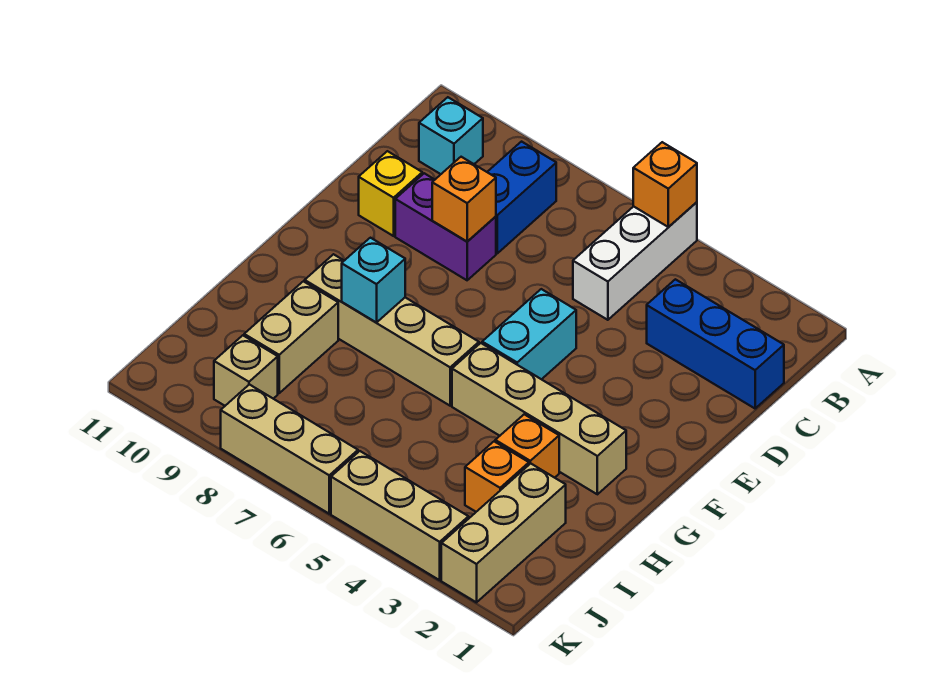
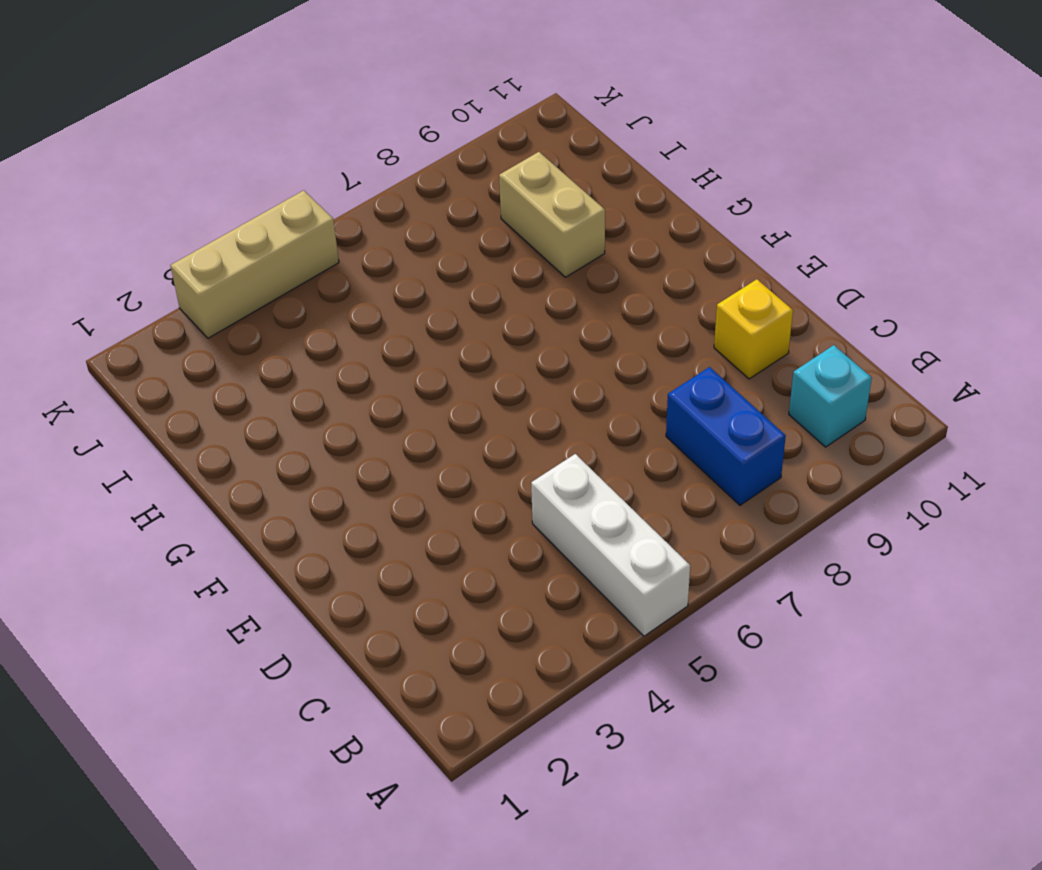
none -> blue brick C1:C3 level 1
none -> purple brick D8:D9 level 1
none -> cyan brick E5:F5 level 1

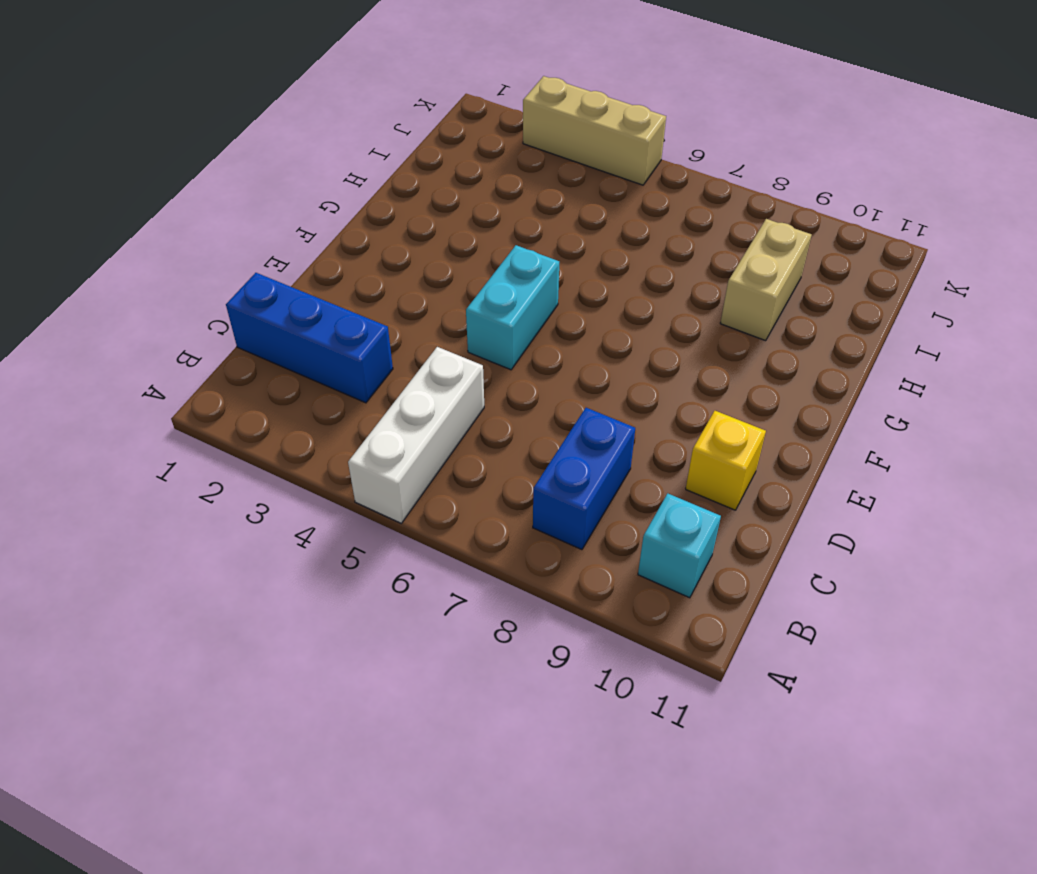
none -> purple brick D8:D9 level 1
none -> tan brick G2:G5 level 1
none -> tan brick G6:G9 level 1

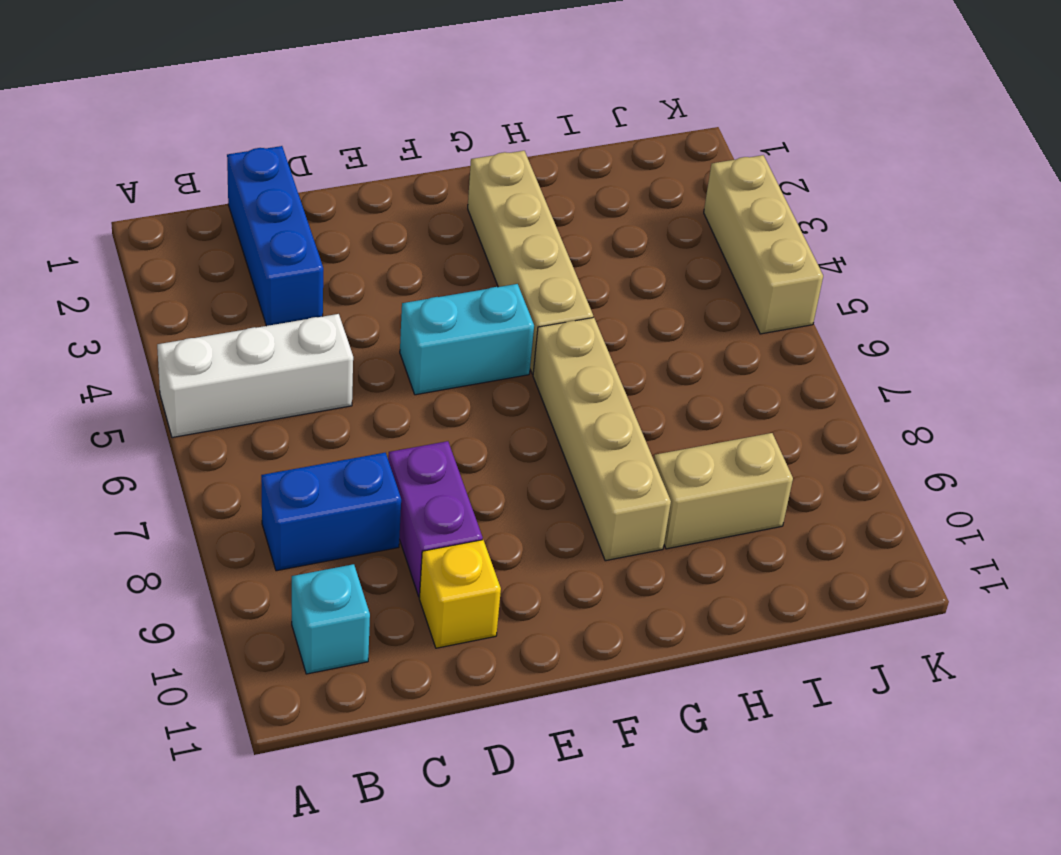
none -> orange brick H3 level 1
none -> tan brick I2:K2 level 1
none -> orange brick I3 level 1

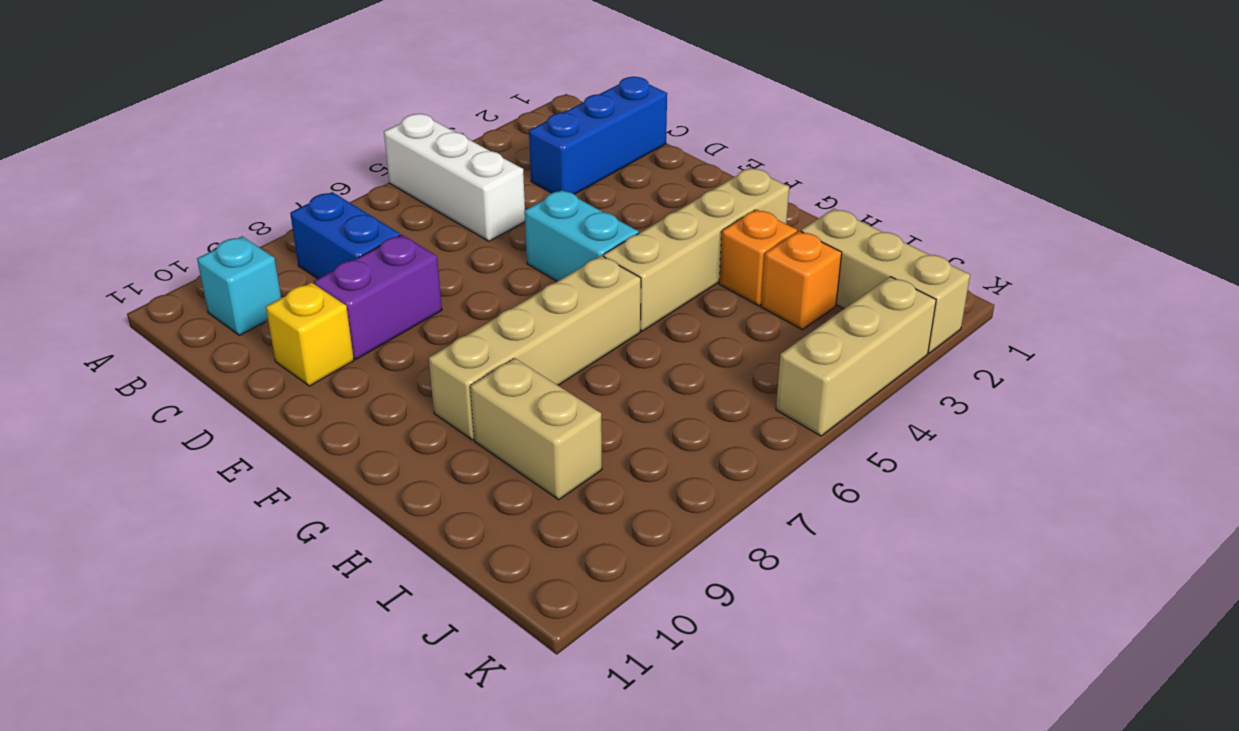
none -> tan brick J9 level 1
none -> tan brick K6:K8 level 1
none -> orange brick A5 level 2

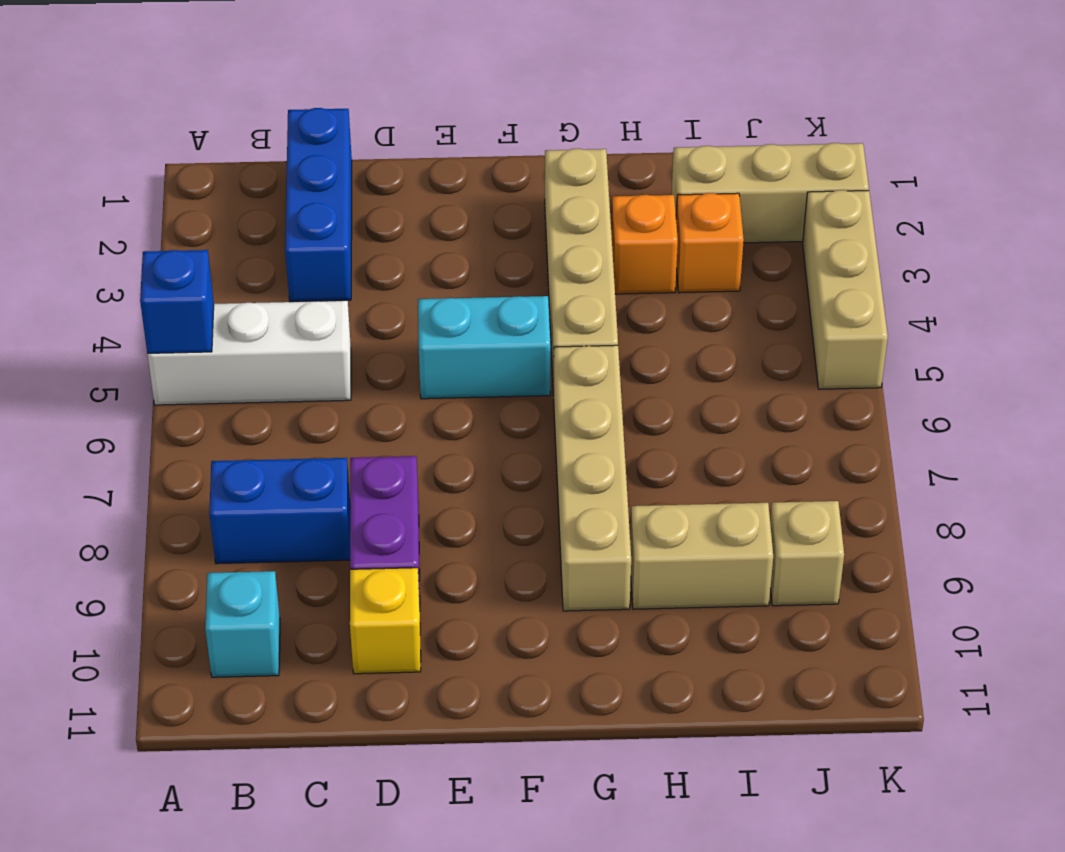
blue brick A5 level 2 -> orange brick A5 level 2
none -> tan brick K6:K8 level 1
none -> orange brick D8 level 2
none -> cyan brick G8 level 2

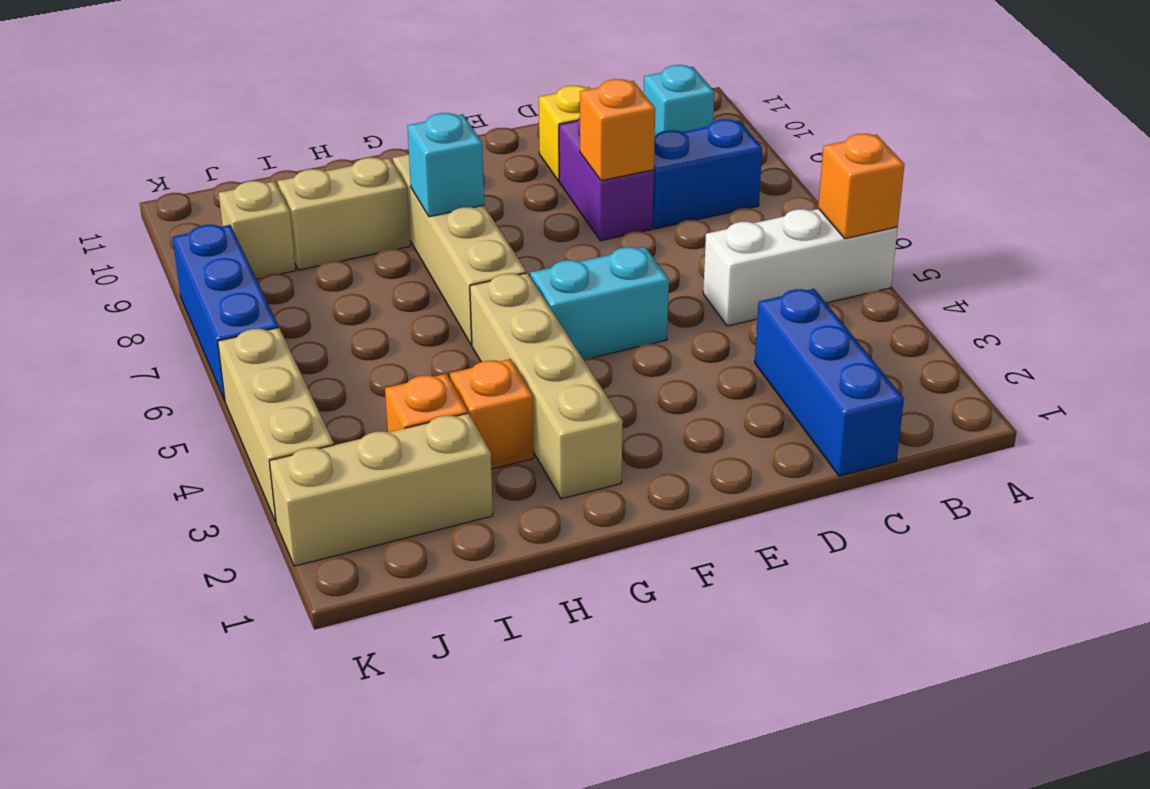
blue brick K6:K8 level 1 -> tan brick K6:K8 level 1

